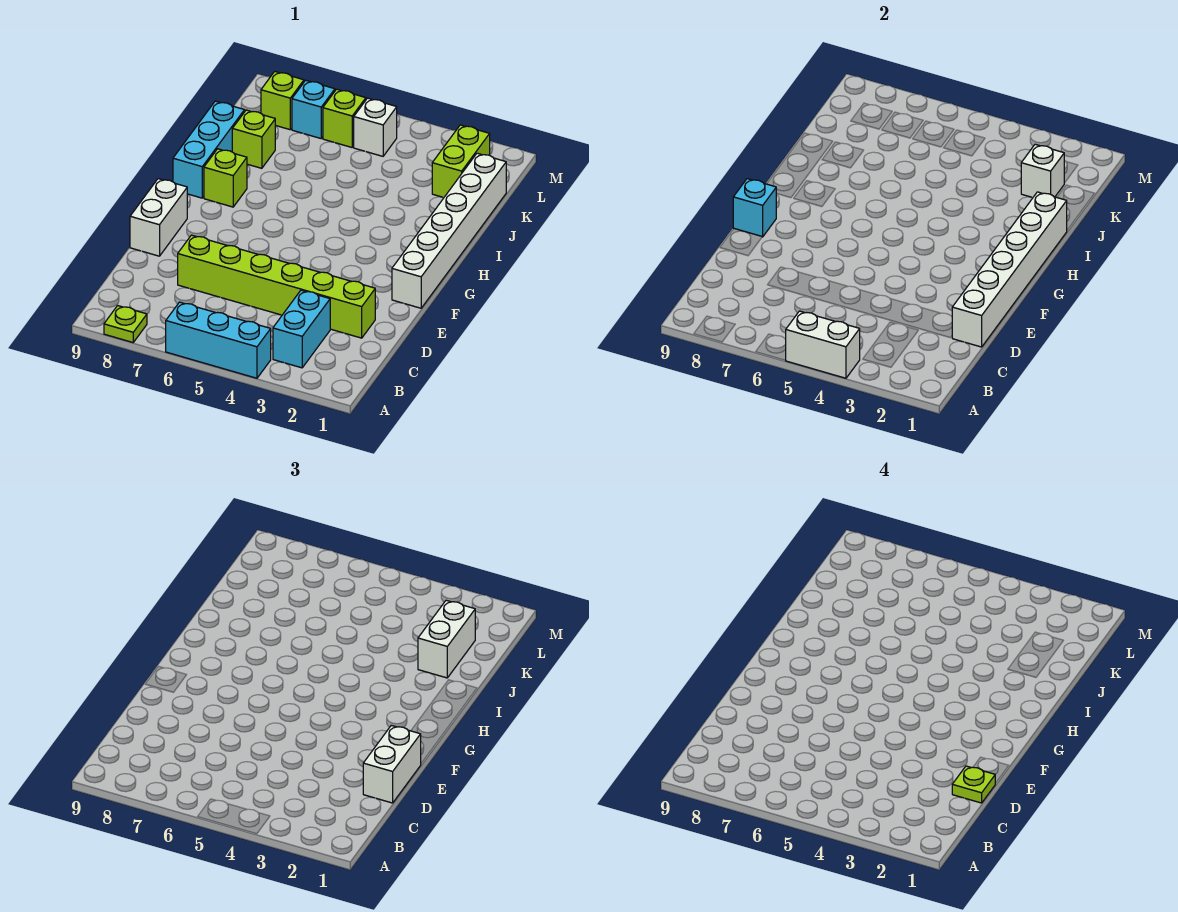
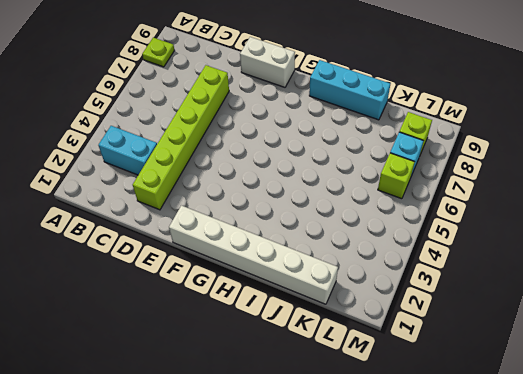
none -> cyan brick A4:A6 level 1
none -> lime brick H8 level 1
none -> lime brick J8 level 1

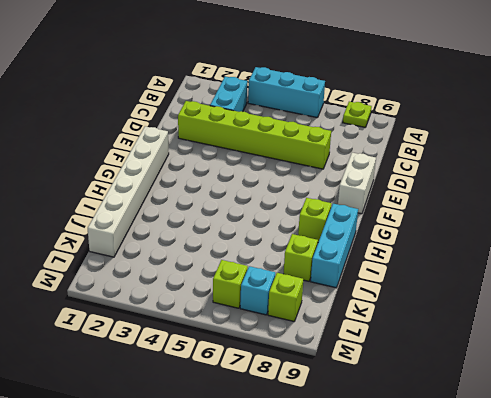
none -> lime brick K2:L2 level 1
none -> white brick L5 level 1
none -> white brick A4:A5 level 2

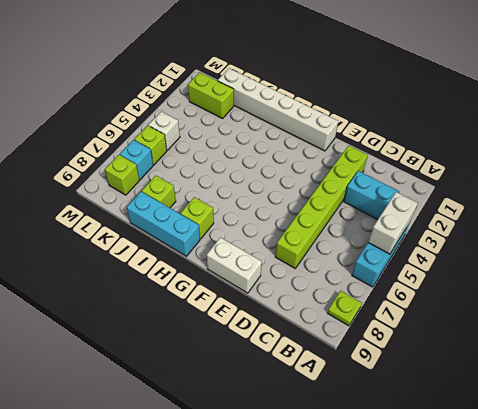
none -> white brick D1:I1 level 2
none -> cyan brick F9 level 2
none -> white brick K2 level 2

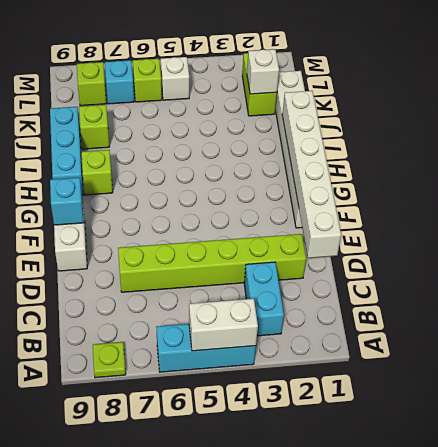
none -> white brick D1:E1 level 3
none -> white brick J2:K2 level 3
none -> lime plate D1 level 4

